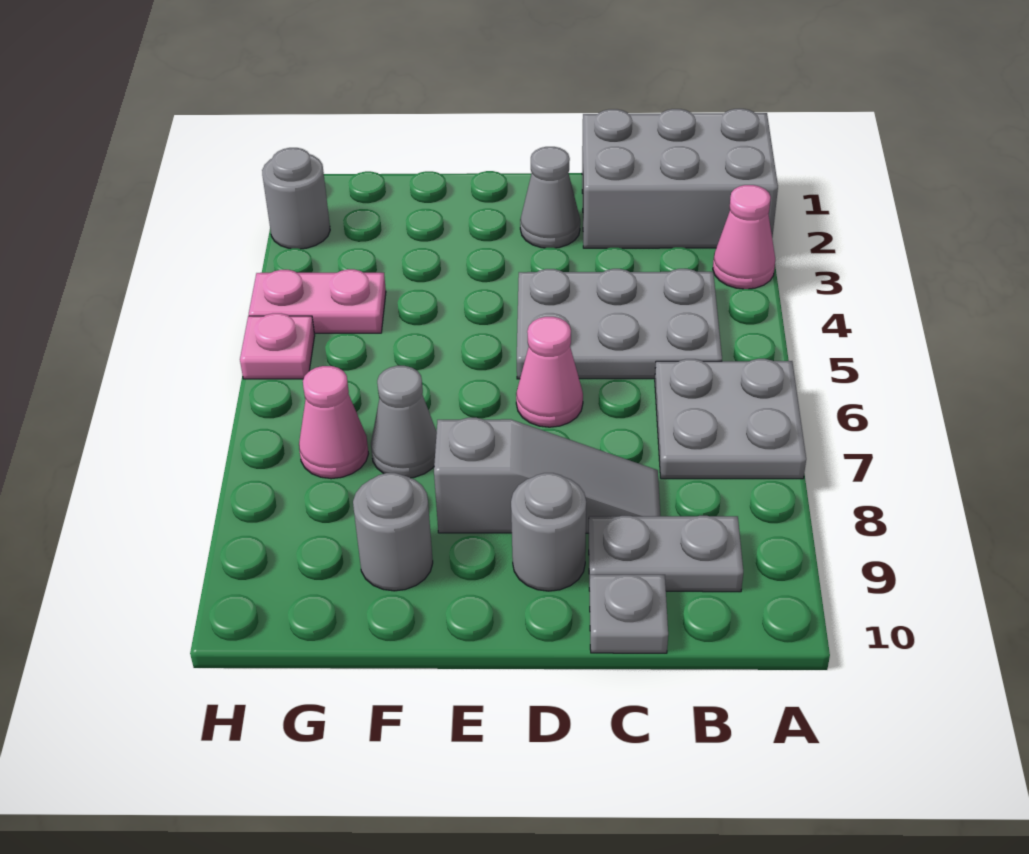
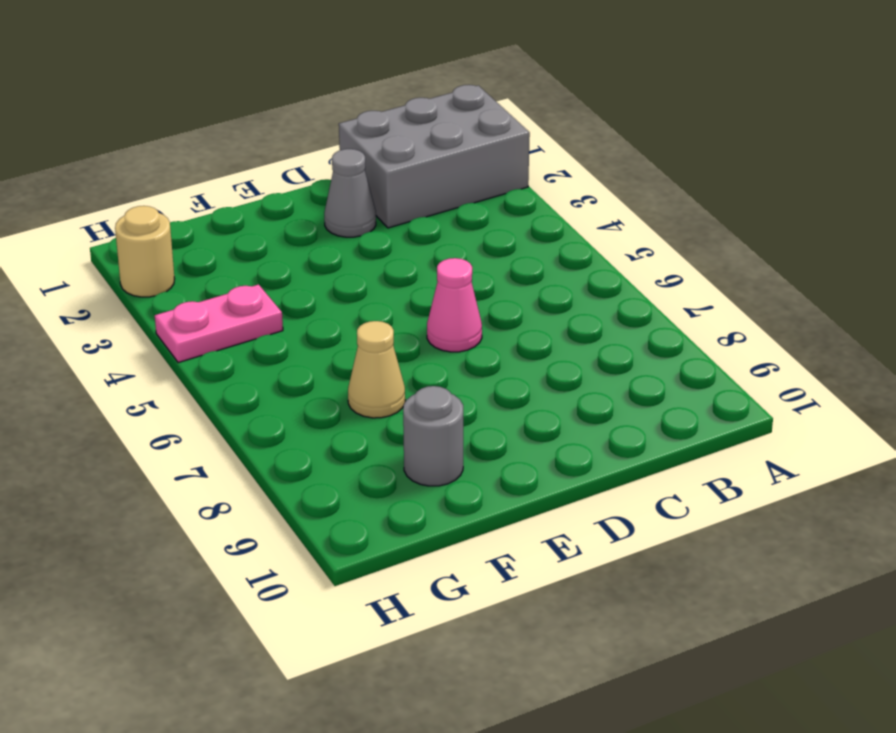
tan cone F7 level 1 -> grey cone F7 level 1
tan round brick H2 level 1 -> grey round brick H2 level 1
none -> pink cone A3 level 1
none -> grey plate A6:B7 level 1
none -> grey plate B4:D5 level 1

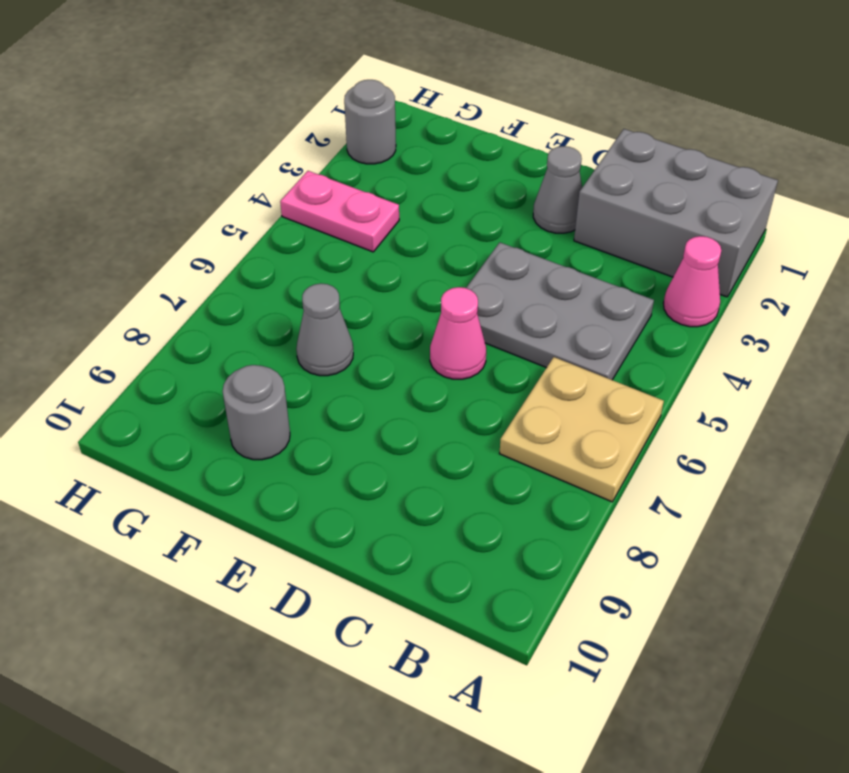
tan plate A6:B7 level 1 -> grey plate A6:B7 level 1
none -> grey plate B9:C9 level 1
none -> grey slope C8:E8 level 1 top E
none -> grey plate C10 level 1

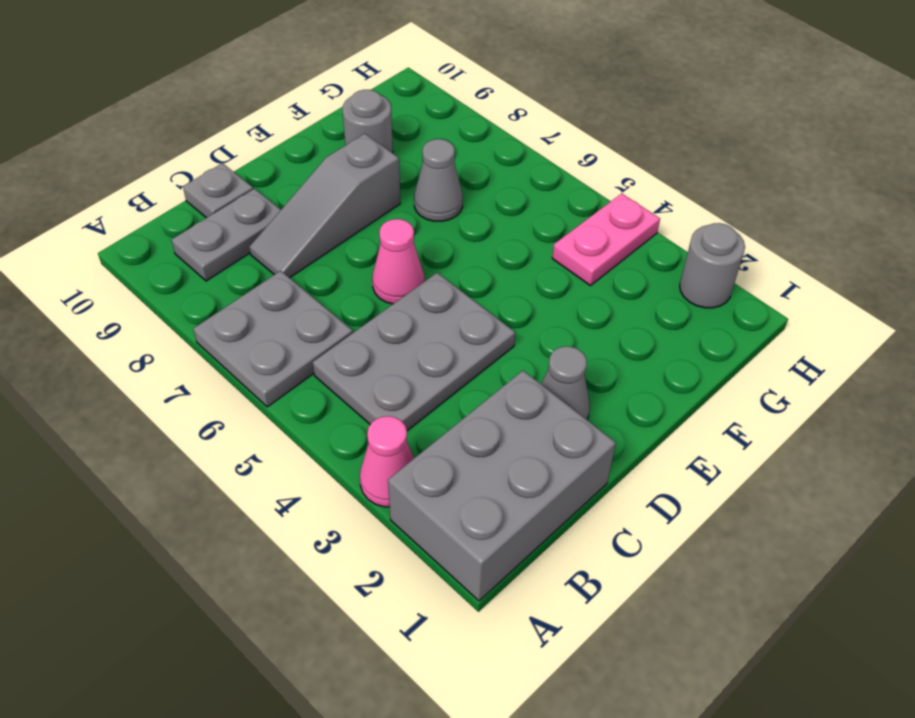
none -> grey round brick D9 level 1
none -> pink cone G7 level 1
none -> pink plate H5 level 1

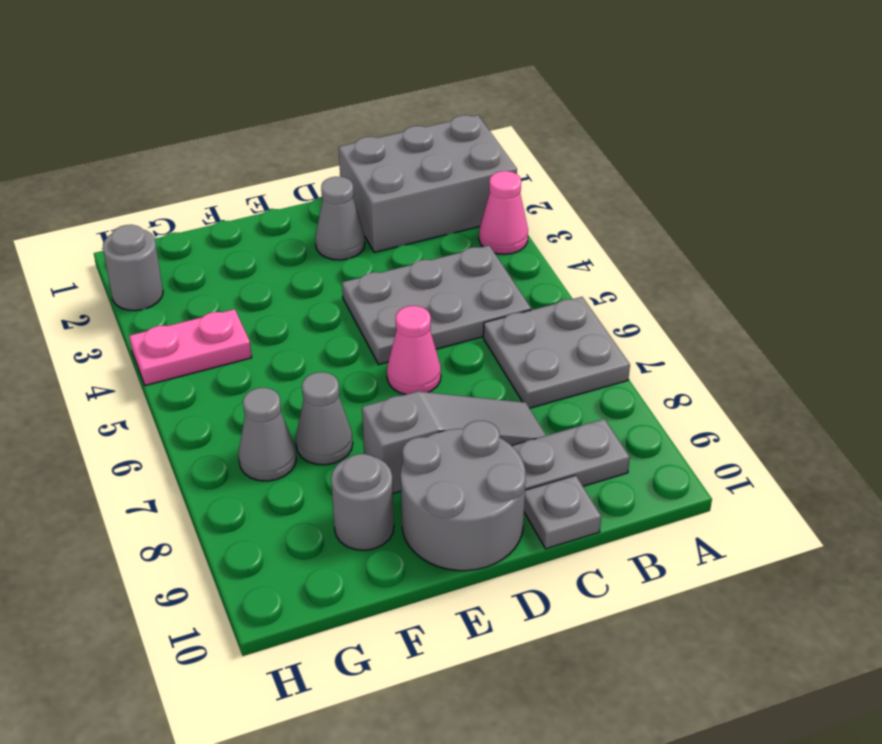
grey round brick D9:E10 level 1 -> grey round brick D9 level 1
grey cone G7 level 1 -> pink cone G7 level 1
none -> pink plate H5 level 1

